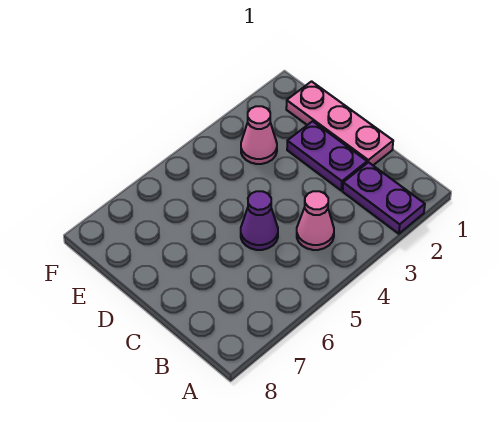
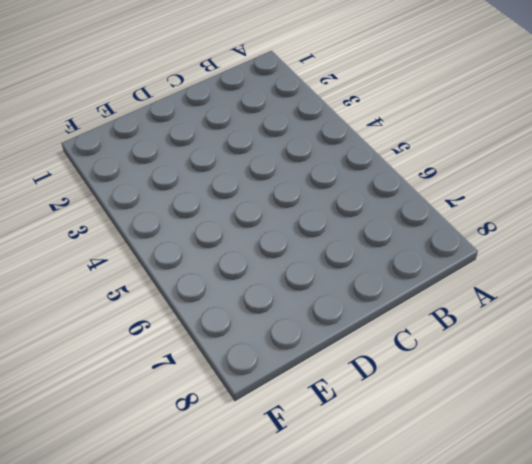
none -> purple plate A2:B2 level 1
none -> pink cone B4 level 1

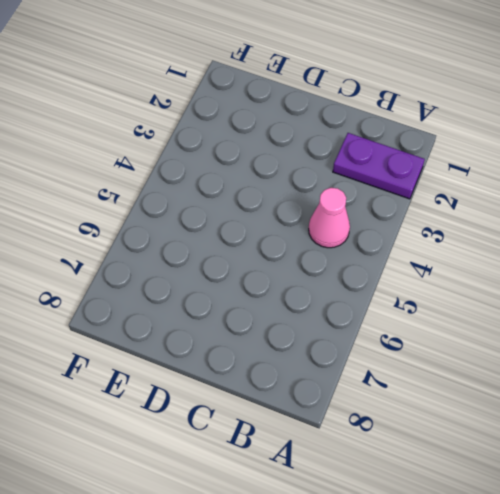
none -> pink plate C1:E1 level 1
none -> purple plate C2:D2 level 1

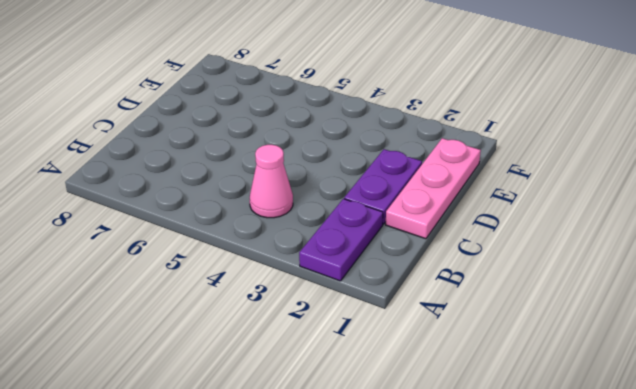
none -> purple cone C5 level 1
none -> pink cone E3 level 1

